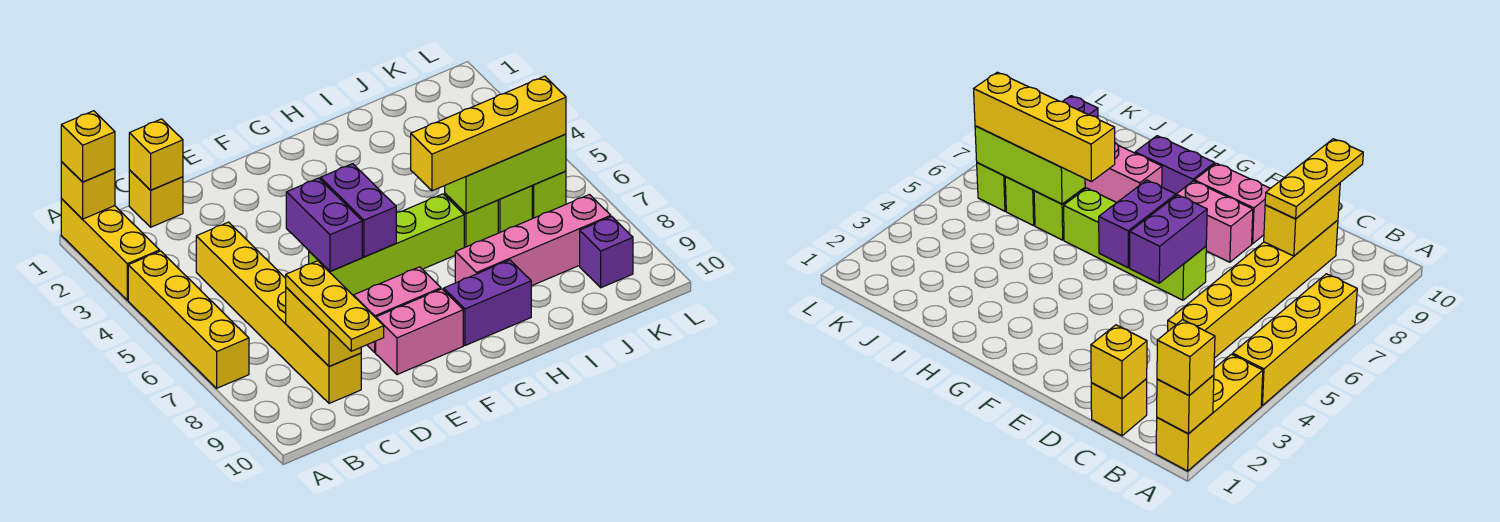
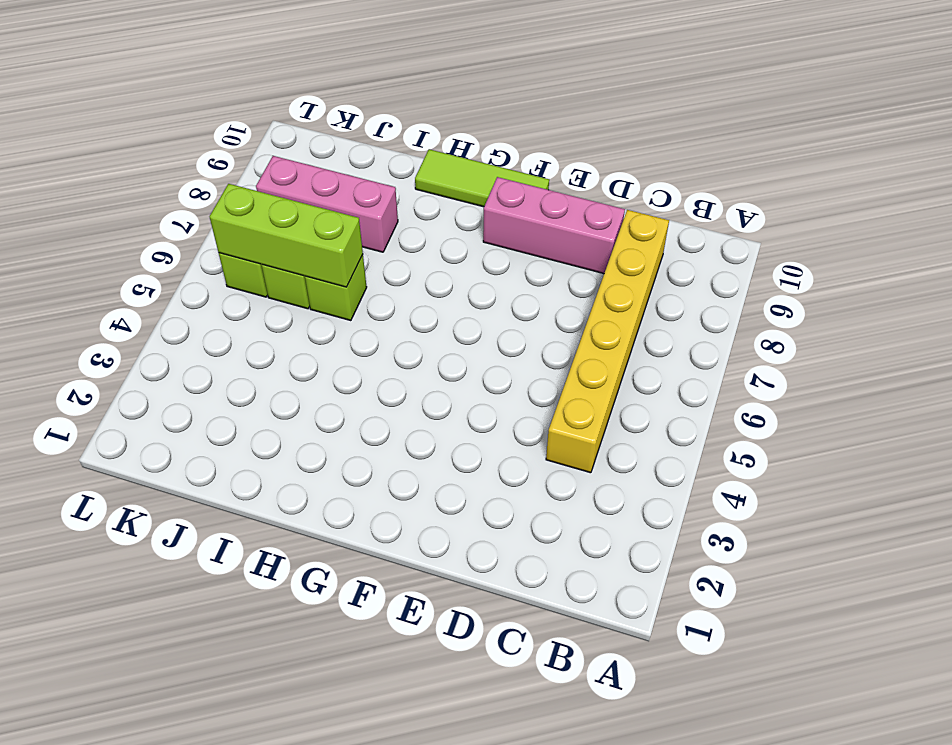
pink brick D9:F9 level 1 -> pink brick E9:F9 level 1
lime tile F10:H10 level 1 -> none
pink brick I8:K8 level 1 -> pink brick H8:K8 level 1
none -> yellow brick A1:A3 level 1
none -> yellow brick A4:A7 level 1
none -> yellow brick C1 level 1

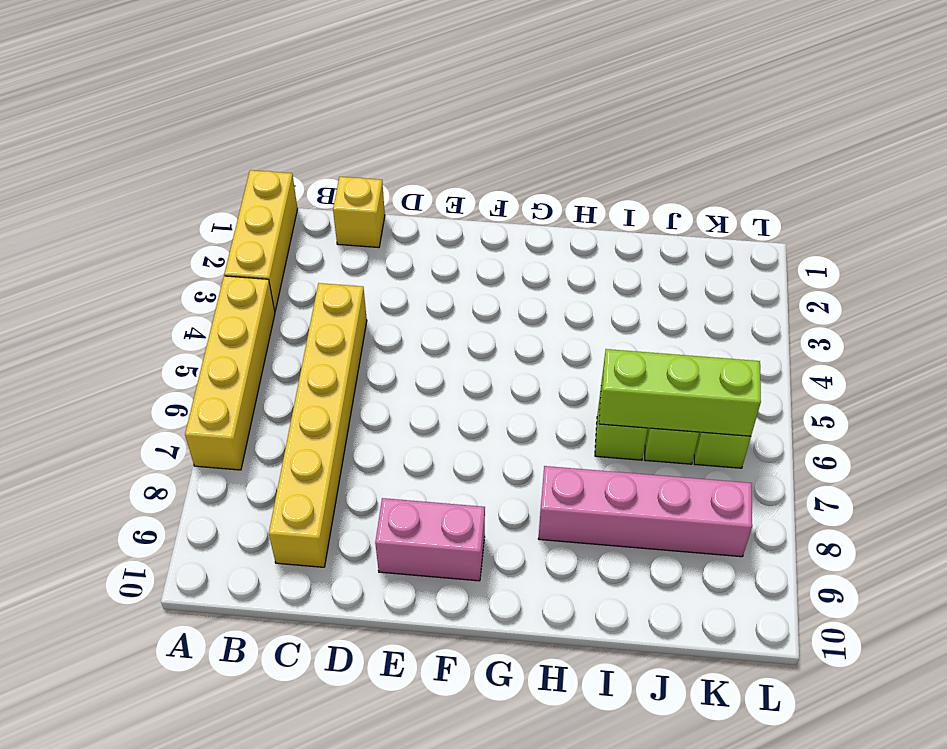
none -> lime brick E6:H6 level 1
none -> pink brick E8:F8 level 1
none -> purple brick G9:H9 level 1

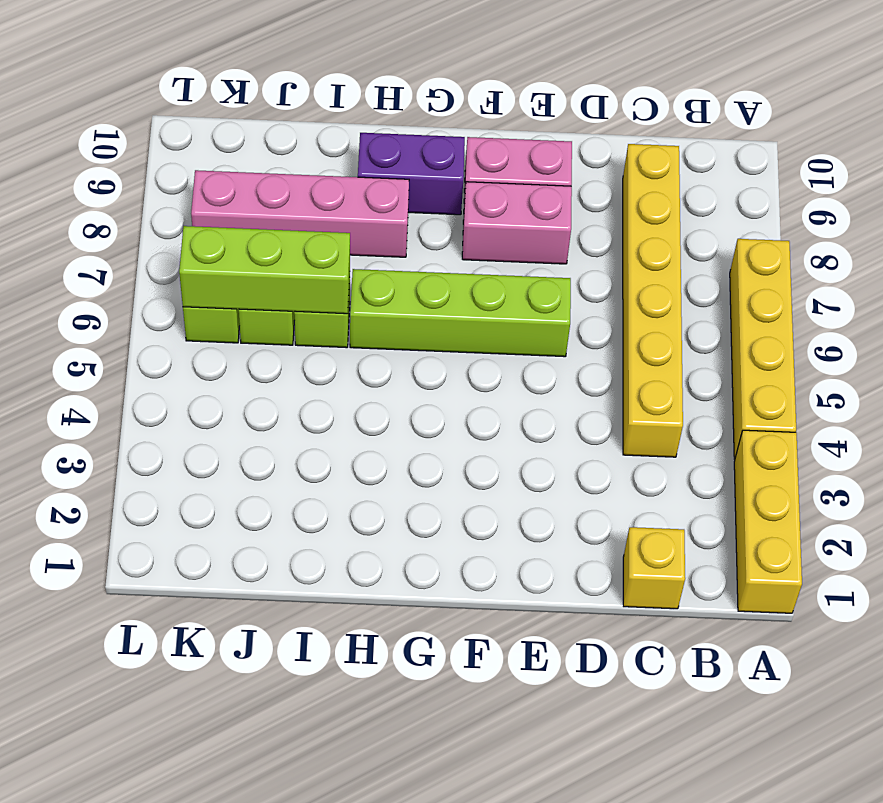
none -> purple brick K9 level 1
none -> yellow brick A1 level 2
none -> yellow brick C1 level 2

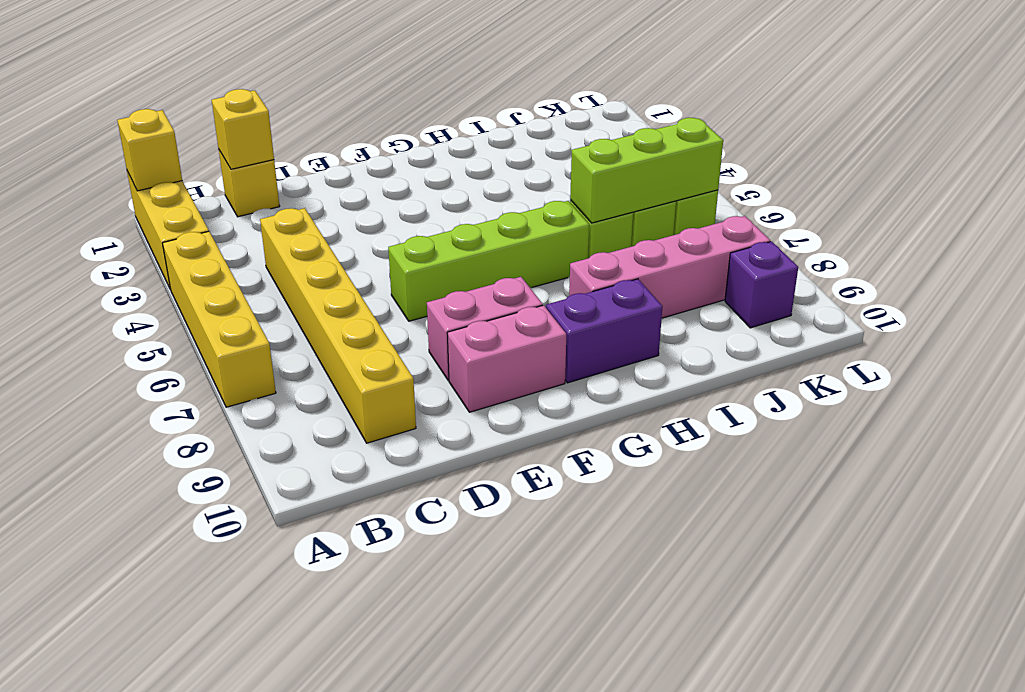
none -> yellow brick C8:C9 level 2
none -> purple brick E5:E6 level 2
none -> purple brick F5:F6 level 2

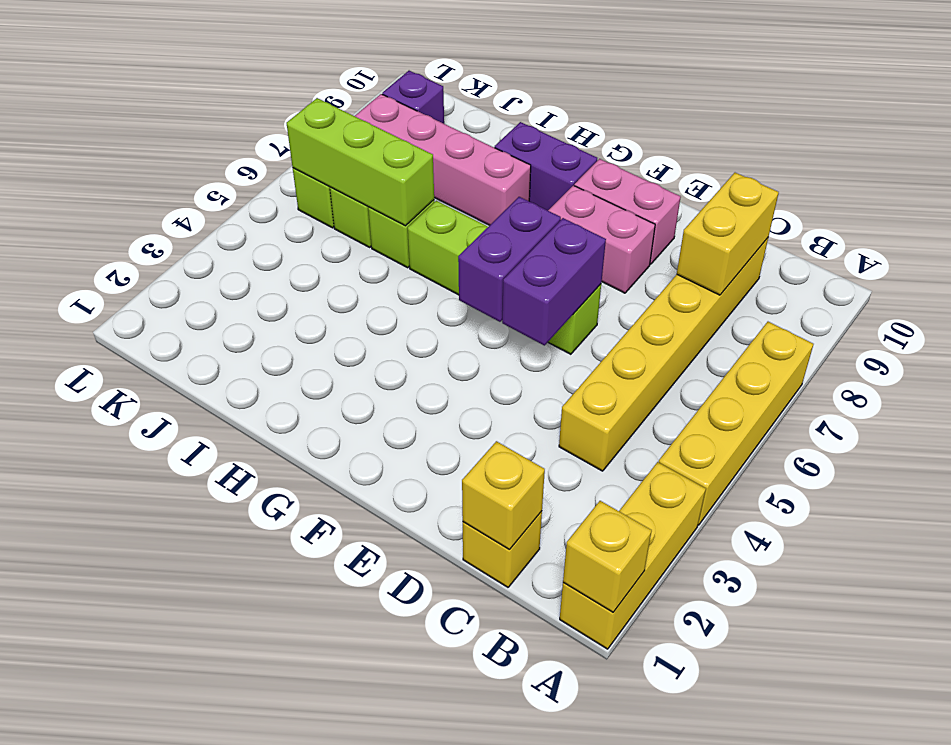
none -> yellow brick A1 level 3
none -> yellow plate C8:C10 level 3
none -> yellow brick H6:K6 level 3

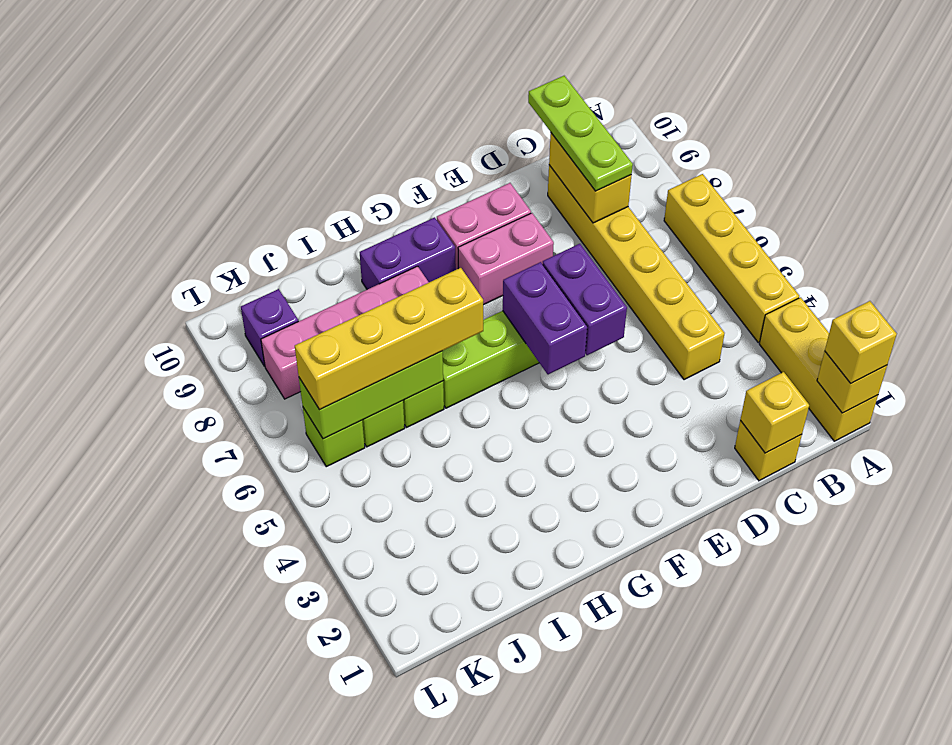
lime plate C8:C10 level 3 -> yellow plate C8:C10 level 3

